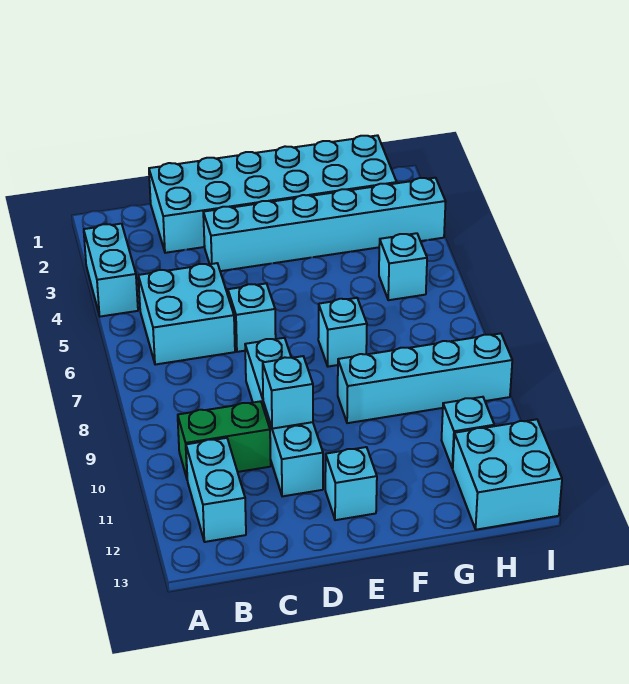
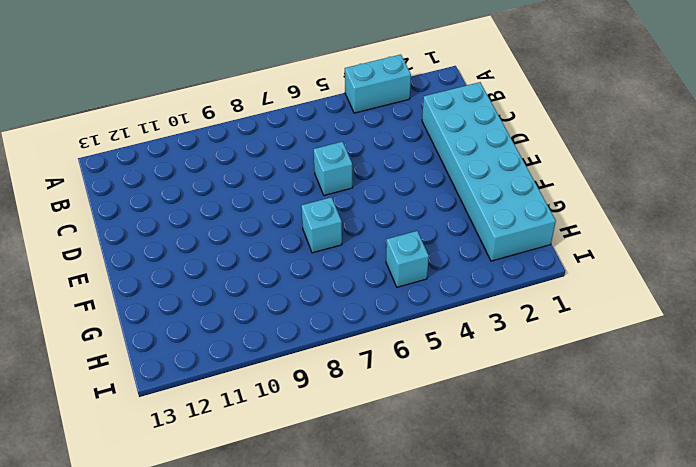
none -> cyan brick B5:C6 level 1
none -> green brick B10:C10 level 1
none -> cyan brick B11:B12 level 1

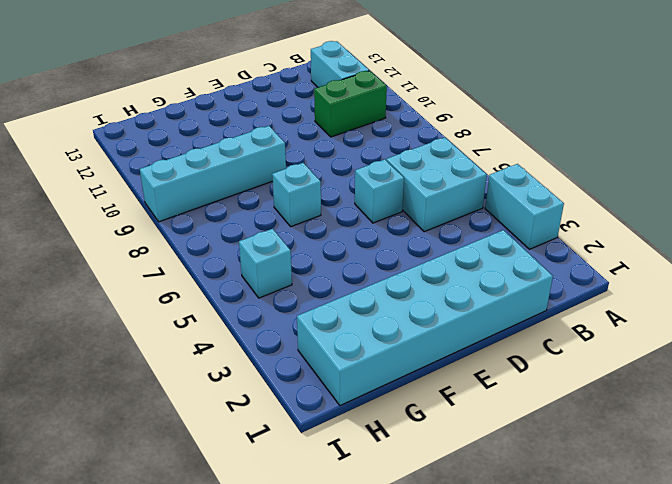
none -> cyan brick D3:I3 level 1
none -> cyan brick D8:D11 level 1
none -> cyan brick E12 level 1

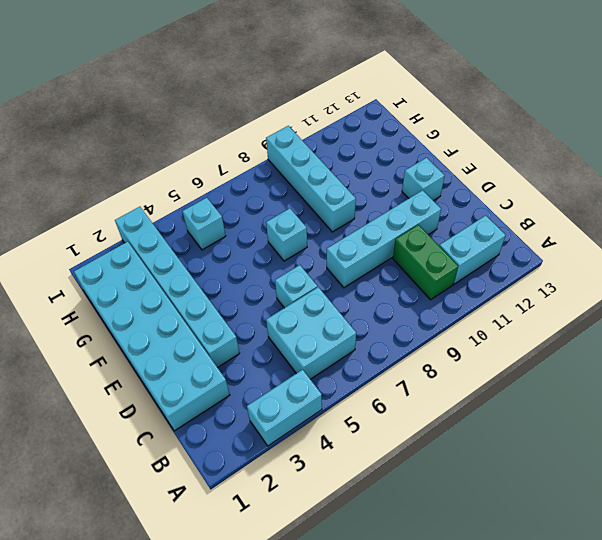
none -> cyan brick H11 level 1
none -> cyan brick H12:I13 level 1
none -> cyan brick D10 level 2

